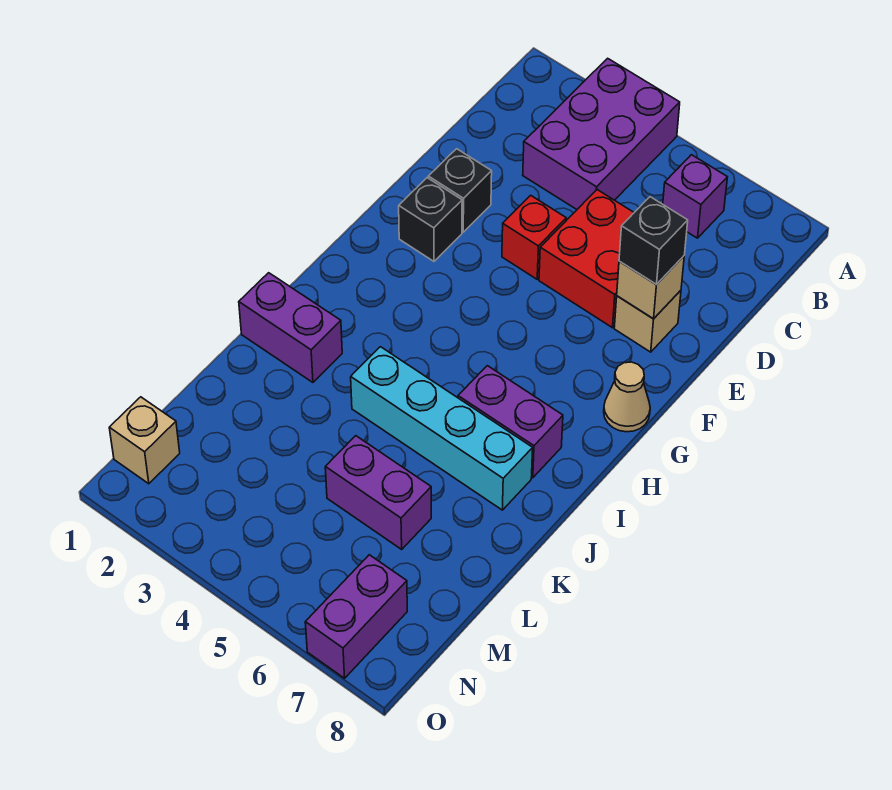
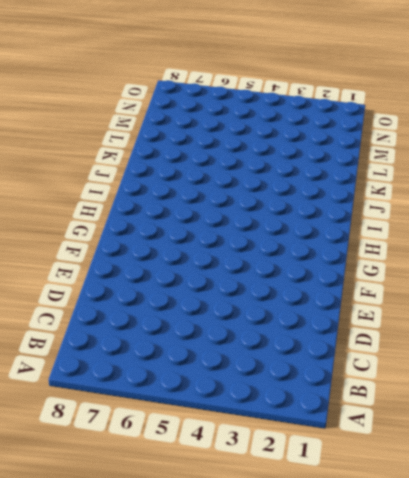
none -> purple brick A3:C4 level 1
none -> purple brick B6 level 1
none -> red brick D5:E6 level 1

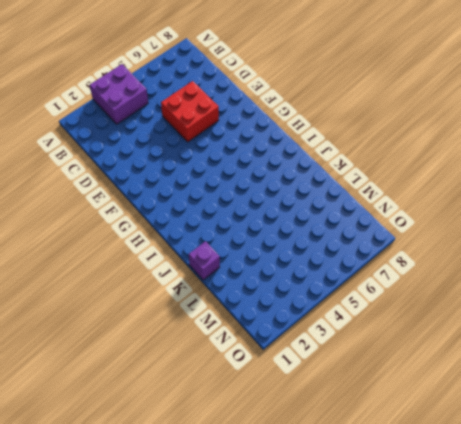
purple brick A3:B4 level 1 -> purple brick A3:C4 level 1
purple brick K1 level 1 -> purple brick B6 level 1
none -> black brick E2 level 1
none -> red brick E4 level 1
none -> tan brick E7 level 1

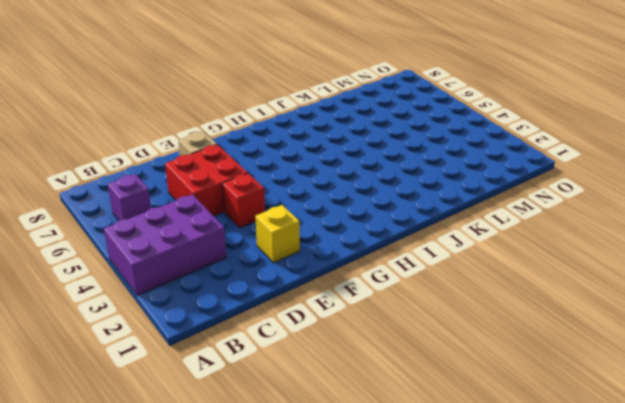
yellow brick E2 level 1 -> black brick E2 level 1
none -> black brick F2 level 1
none -> tan cone G8 level 1
none -> purple brick I6:I7 level 1

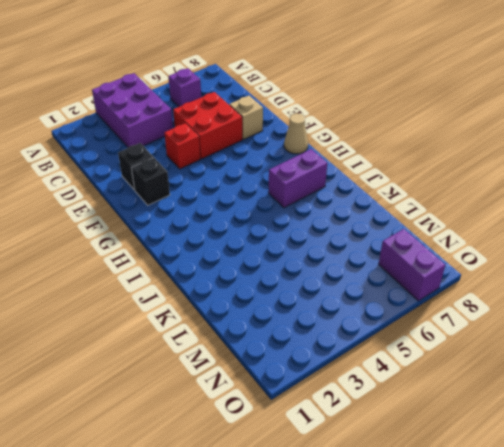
none -> purple brick J1:J2 level 1
none -> cyan brick J4:J7 level 1
none -> purple brick L5:L6 level 1

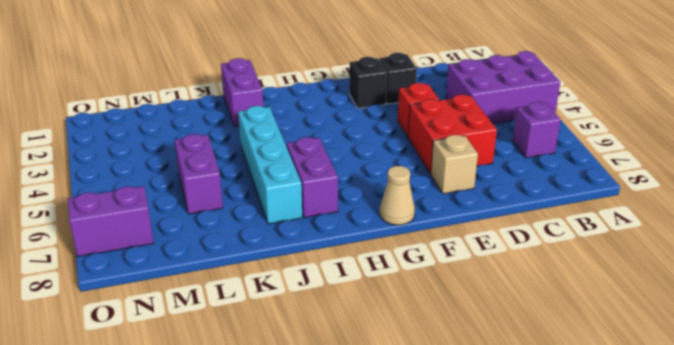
none -> tan brick N1 level 1
none -> tan brick E7 level 2
none -> black brick E7 level 3

